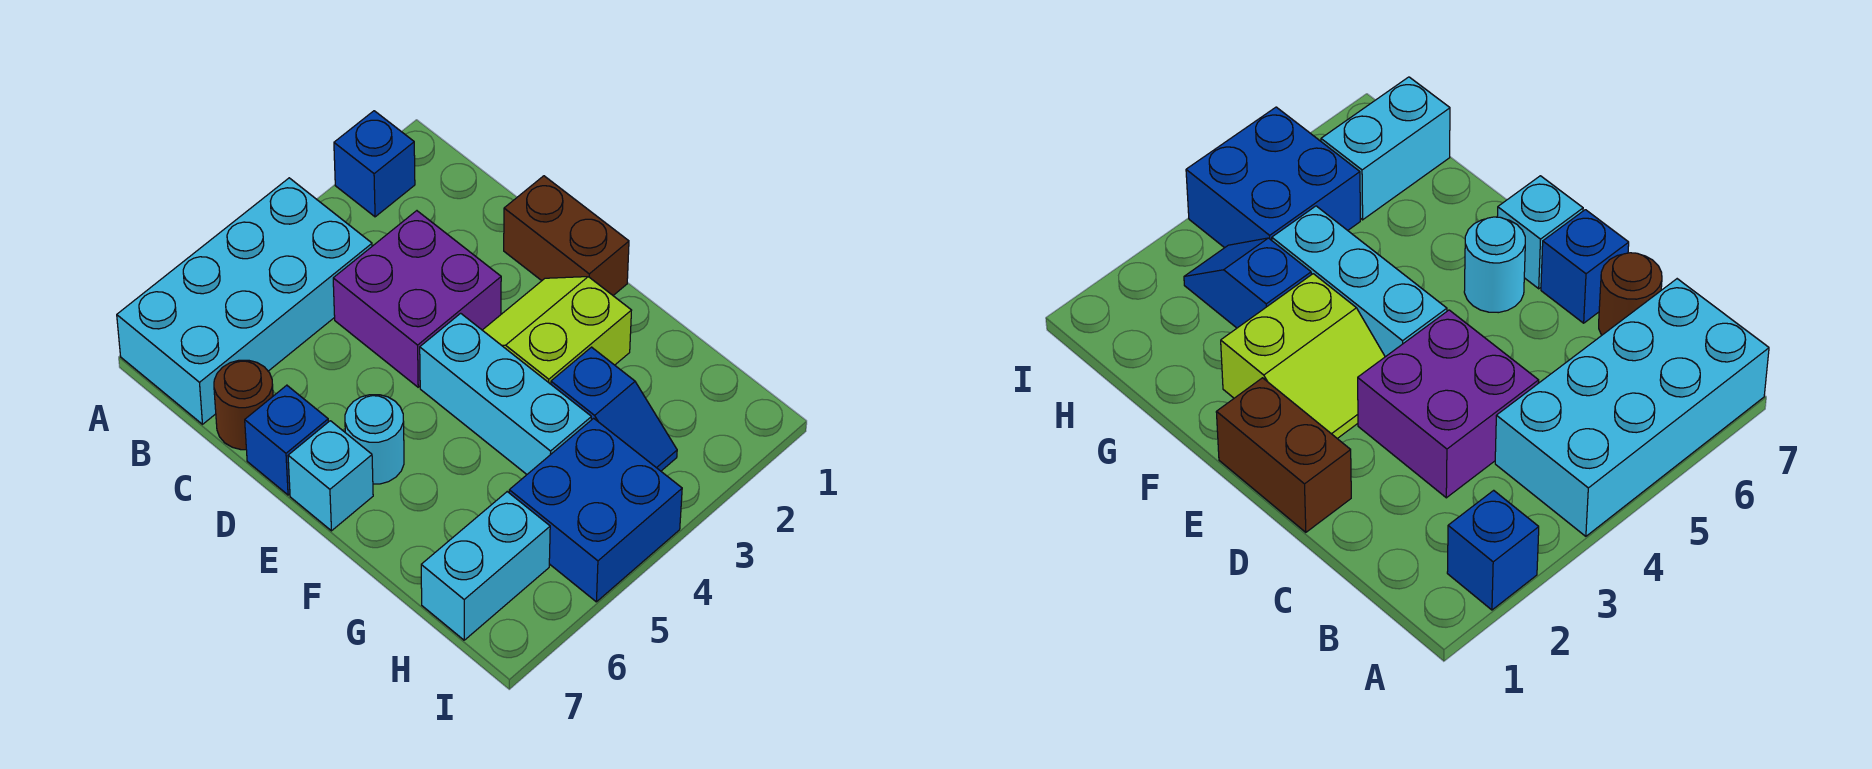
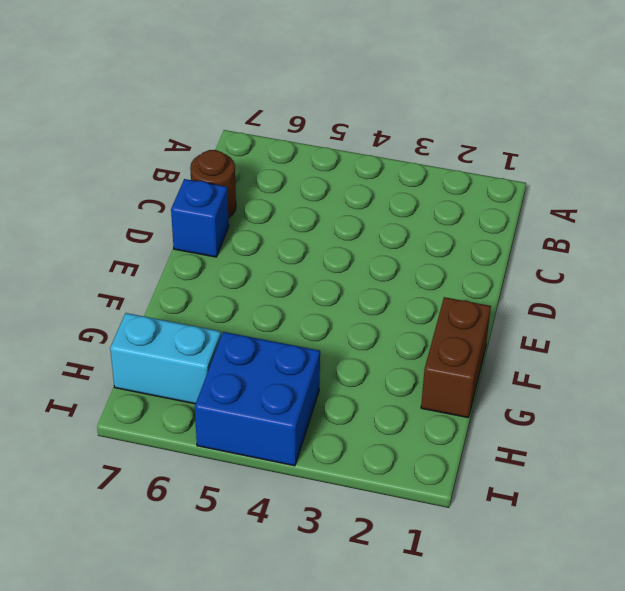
brown brick F1:G1 level 1 -> brown brick D1:E1 level 1
none -> blue brick A2 level 1
none -> cyan brick A4:B7 level 1
none -> purple brick C3:D4 level 1

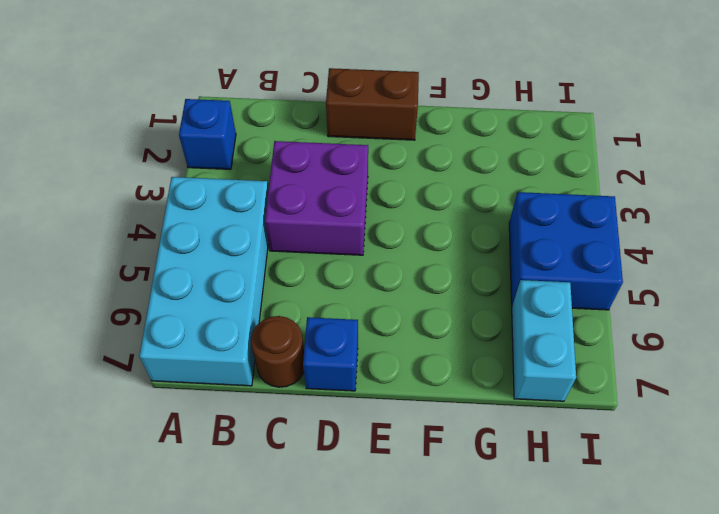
none -> lime slope E2:F3 level 1 top F
none -> cyan brick E4:G4 level 1
none -> cyan round brick E6 level 1

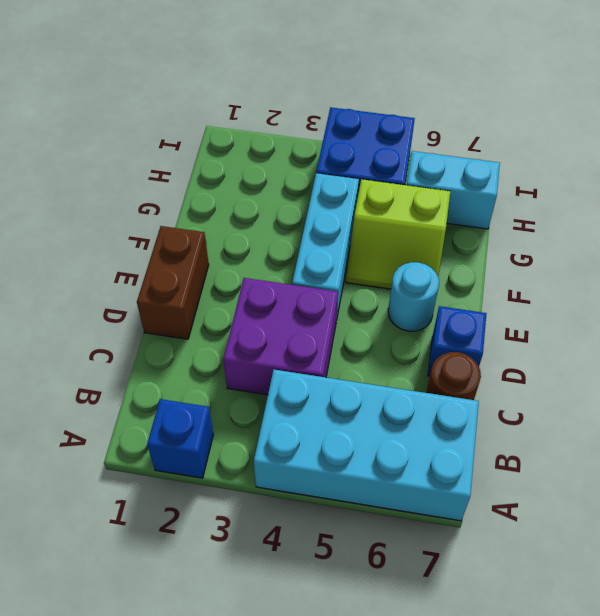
lime slope F5:G6 level 1 top G -> lime slope E2:F3 level 1 top F
none -> cyan brick E7 level 1
none -> blue slope G3:H3 level 1 top G

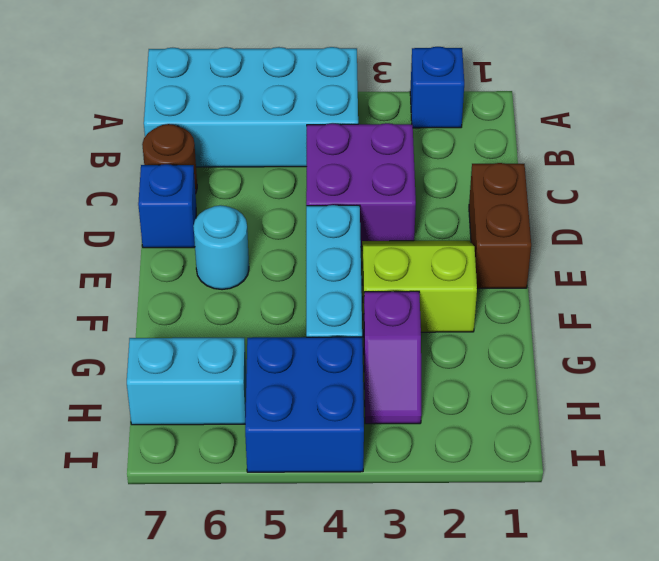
purple slope G3:H3 level 1 top G -> blue slope G3:H3 level 1 top G
none -> cyan brick E7 level 1

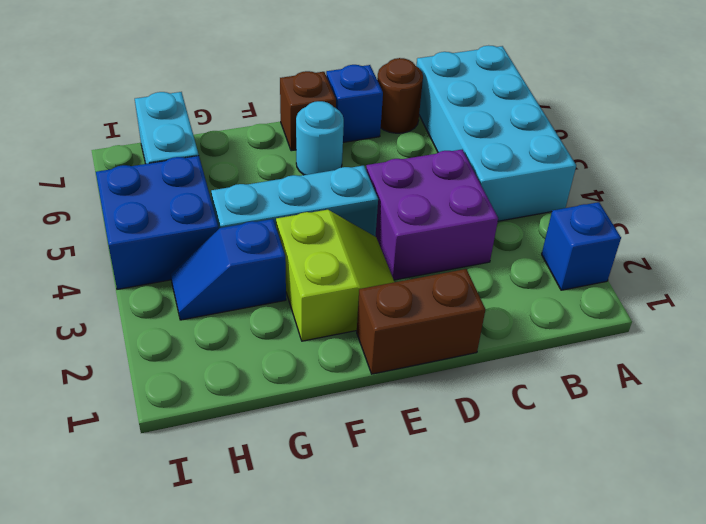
brown brick E7 level 1 -> cyan brick E7 level 1

